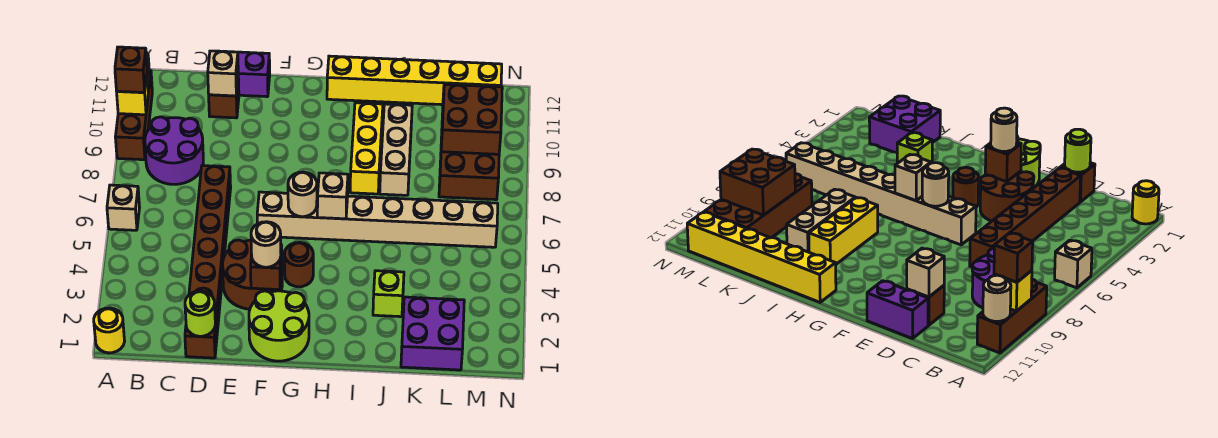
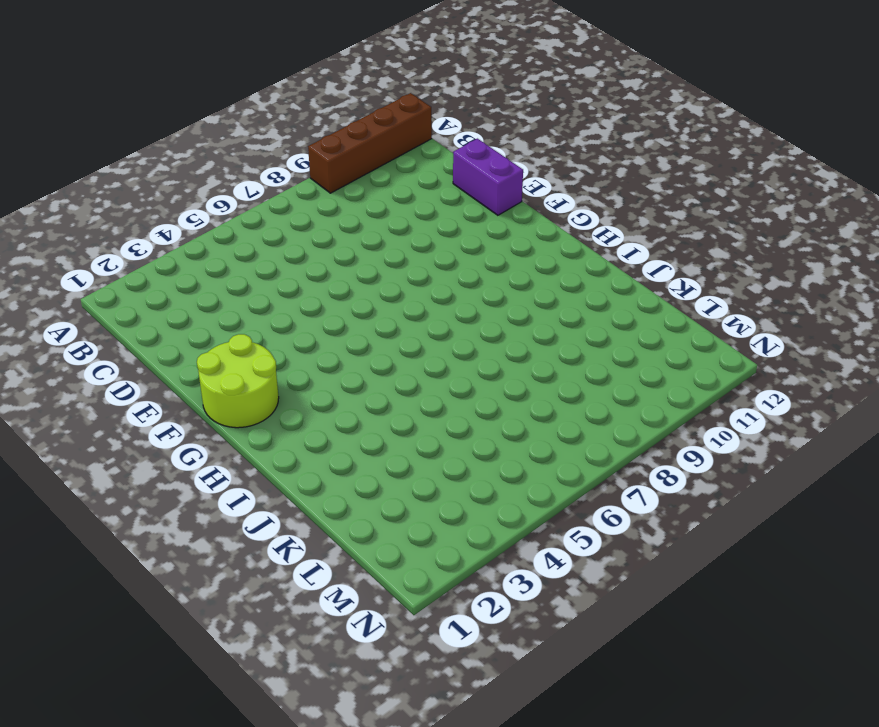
brown brick A9:A12 level 1 -> brown brick A9:A11 level 1
none -> yellow round brick A1 level 1
none -> tan brick A6 level 1
none -> purple round brick B8:C9 level 1

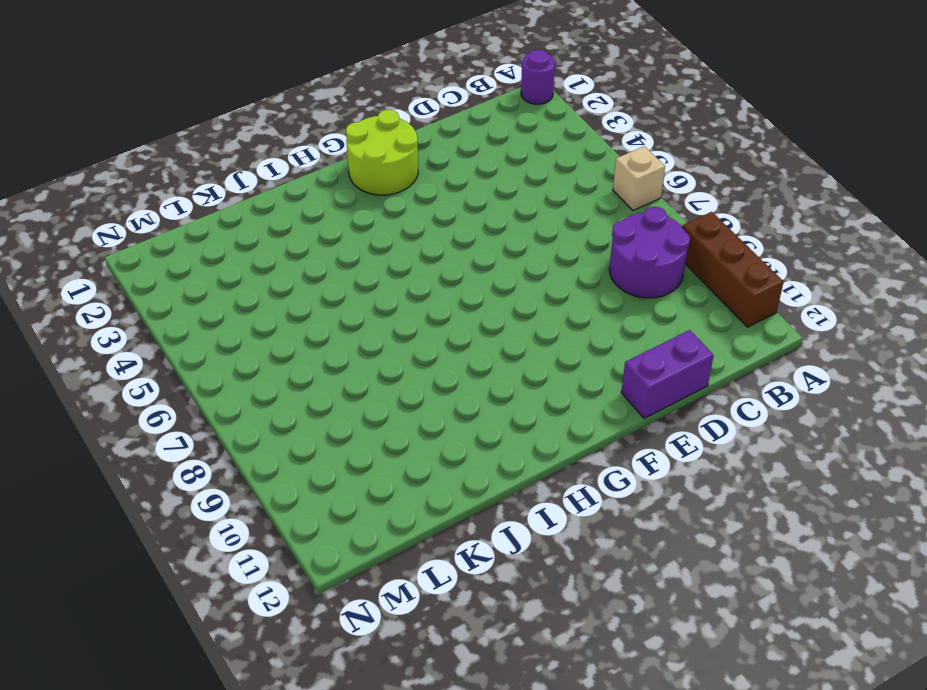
purple round brick A1 level 1 -> yellow round brick A1 level 1
none -> brown brick D1 level 1
none -> brown brick D2:D7 level 1
none -> brown brick D11 level 1

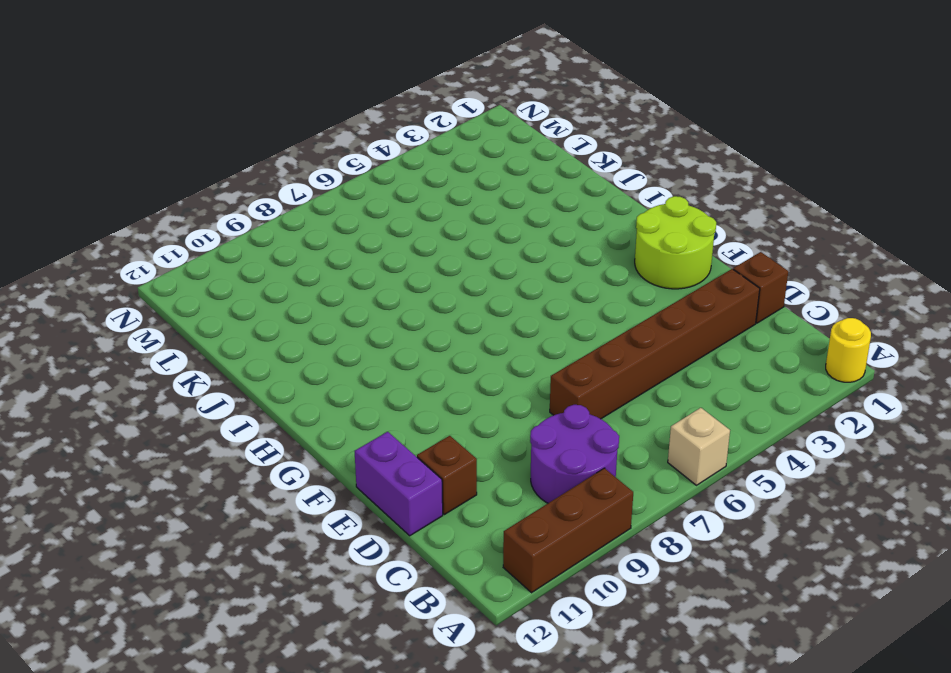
none -> brown round brick E3:F4 level 1
none -> tan brick F6:M6 level 1
none -> brown round brick G4 level 1

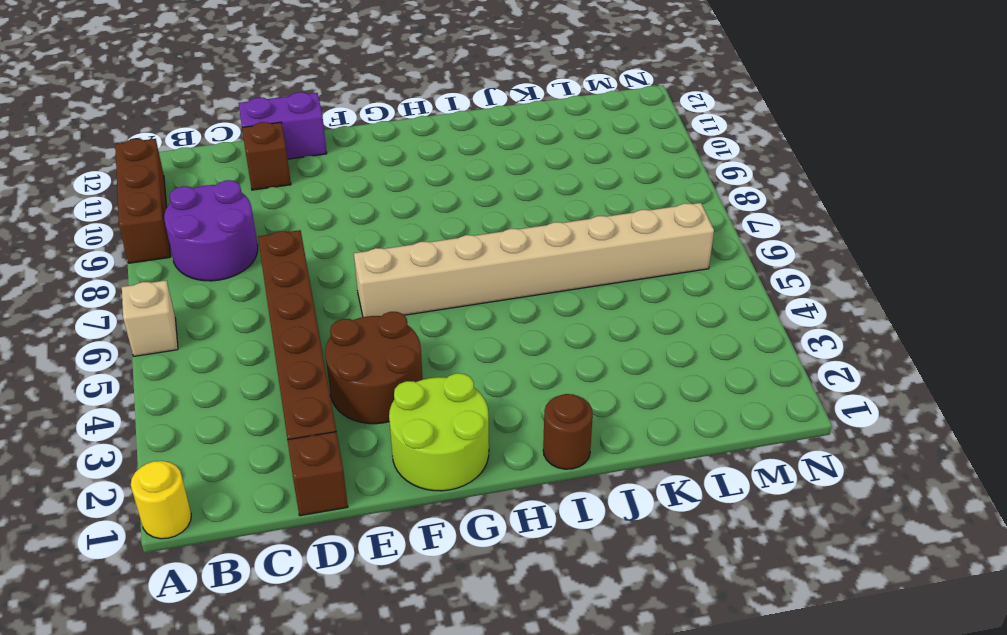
brown round brick I1 level 1 -> brown round brick G4 level 1
none -> yellow brick H12:M12 level 1
none -> yellow brick I8:I10 level 1
none -> lime brick J3 level 1

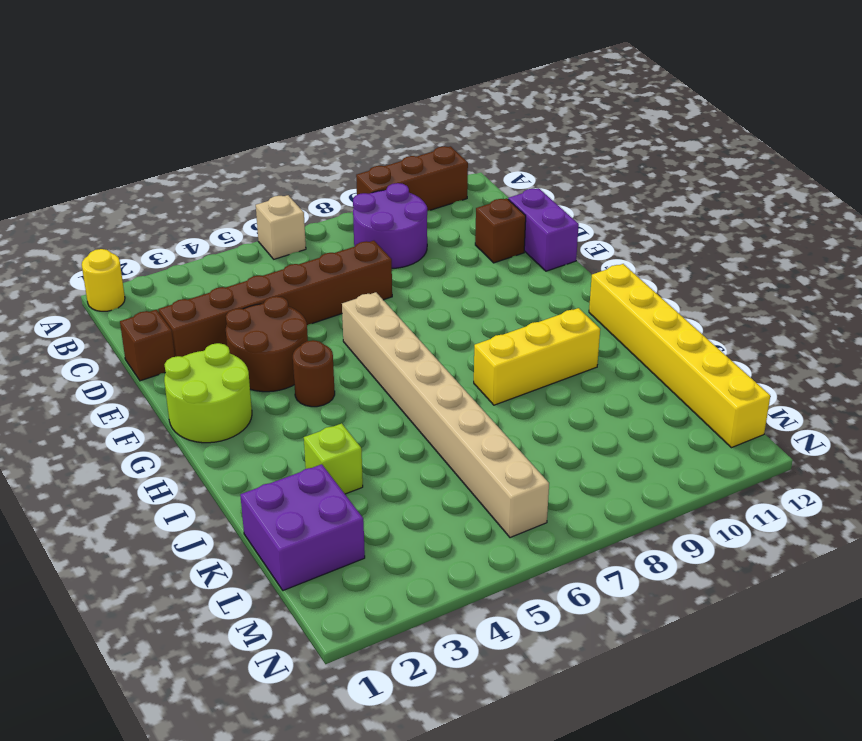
none -> tan brick J8:J10 level 1
none -> brown brick L8:M11 level 1
none -> yellow brick A10 level 2

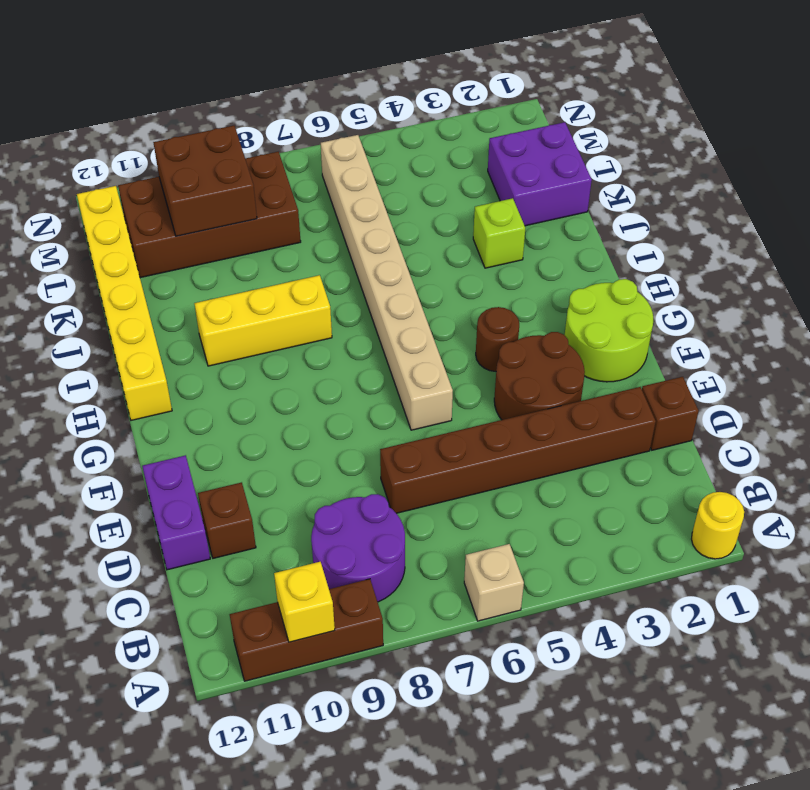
none -> tan brick J8:J10 level 1
none -> tan round brick A11 level 2
none -> lime round brick D1 level 2

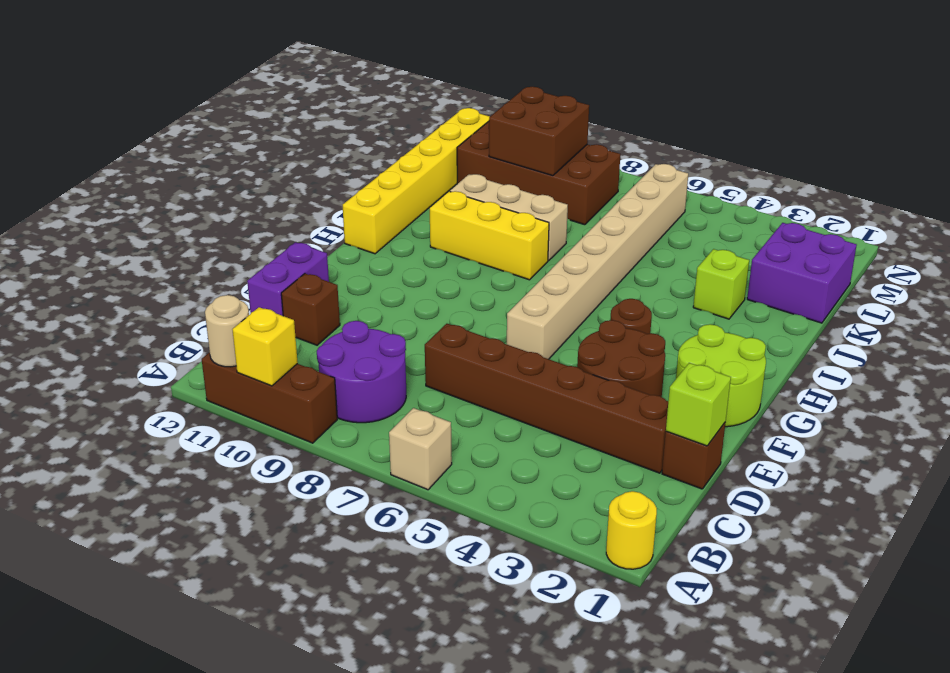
lime brick D1 level 2 -> lime round brick D1 level 2
none -> tan brick D11 level 2
none -> brown brick F3 level 2
none -> tan round brick G6 level 2

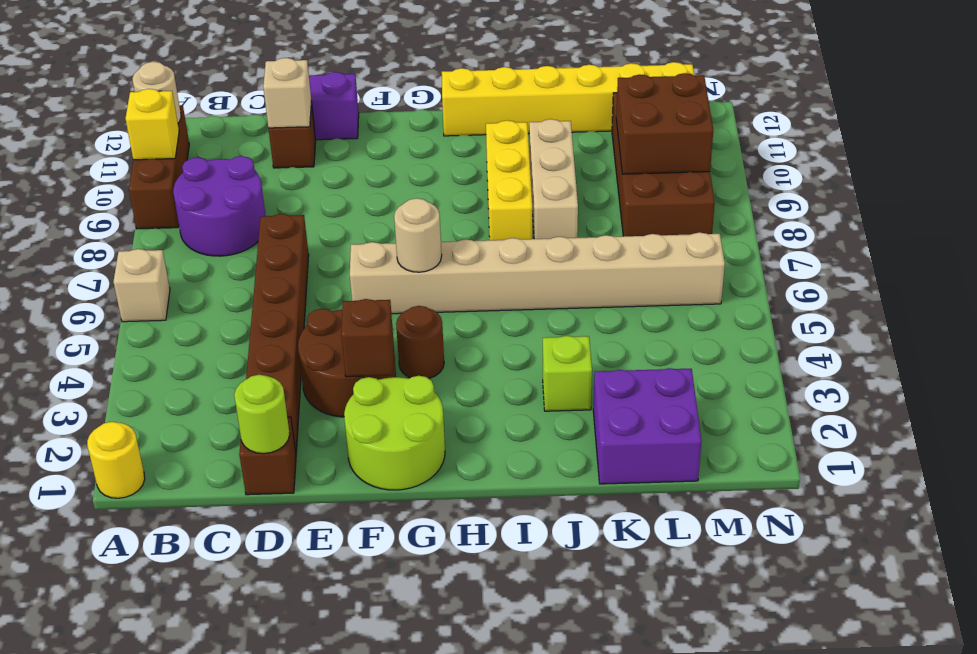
none -> tan brick H6 level 2
none -> brown brick A10 level 3
none -> tan round brick F3 level 3

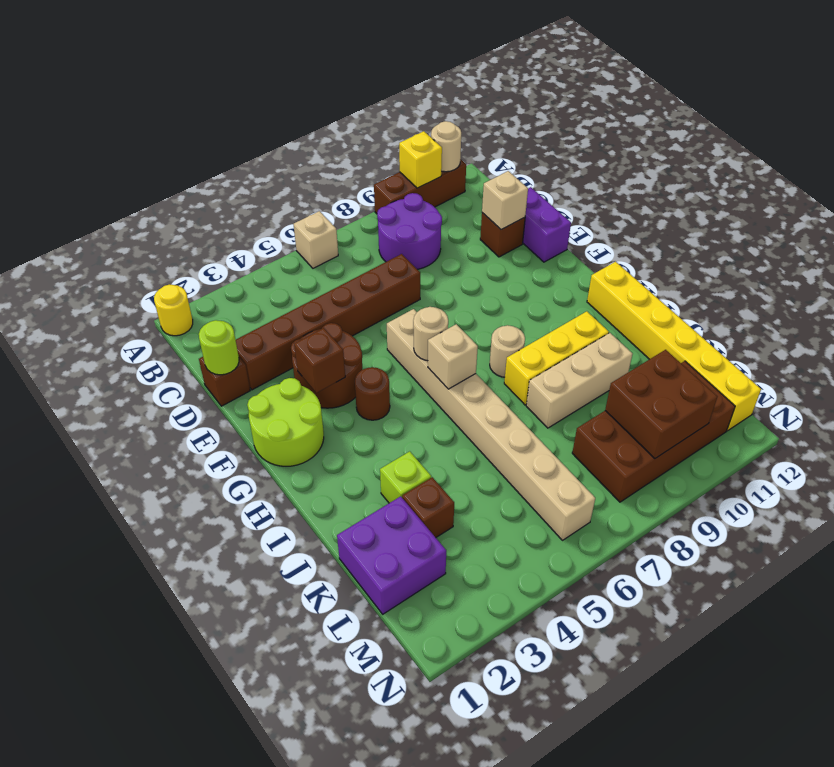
tan round brick H8 level 1 -> tan round brick F3 level 3
brown brick K3 level 1 -> brown brick A10 level 3

